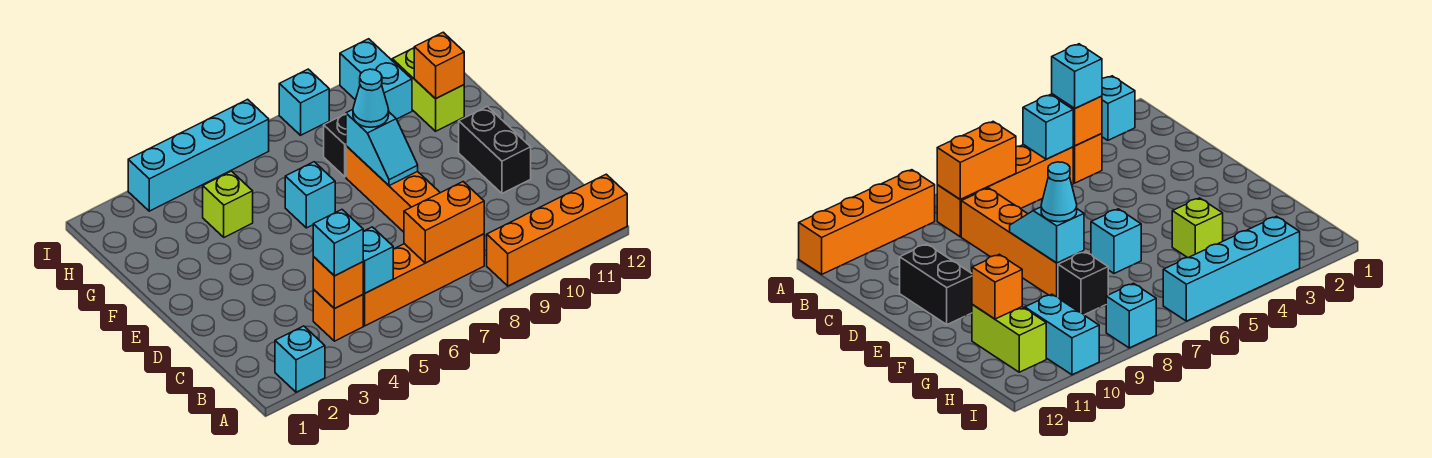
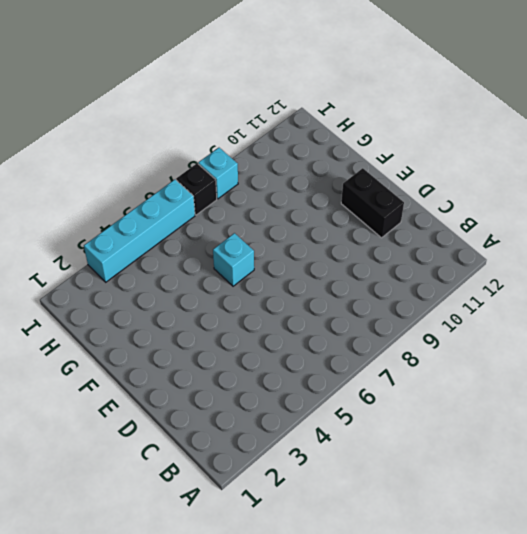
black brick I7 level 1 -> black brick G8 level 1
none -> cyan brick A2 level 1
none -> orange brick A9:A12 level 1
none -> orange brick B4 level 1

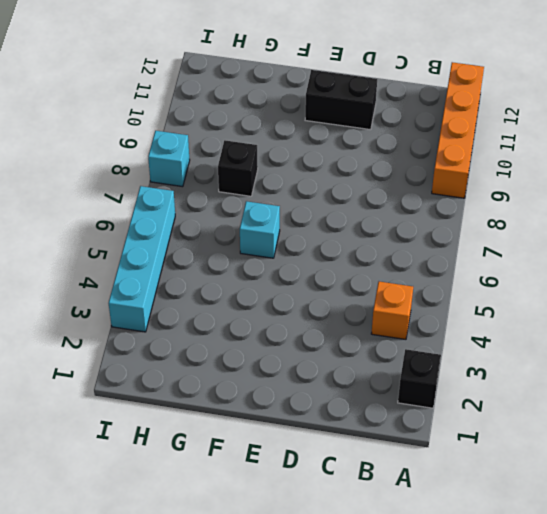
black brick A2 level 1 -> cyan brick A2 level 1
none -> orange brick B5:B8 level 1
none -> orange brick C8:F8 level 1
none -> lime brick G4 level 1

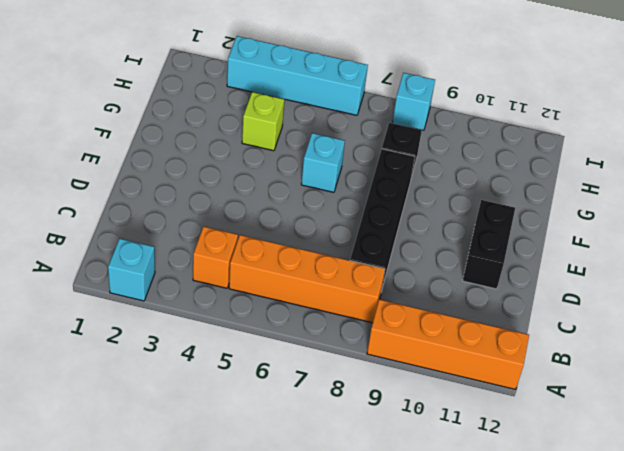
black brick C8:F8 level 1 -> orange brick C8:F8 level 1
none -> lime brick G11:H11 level 1
none -> cyan brick H10:I10 level 1
none -> orange brick B4 level 2

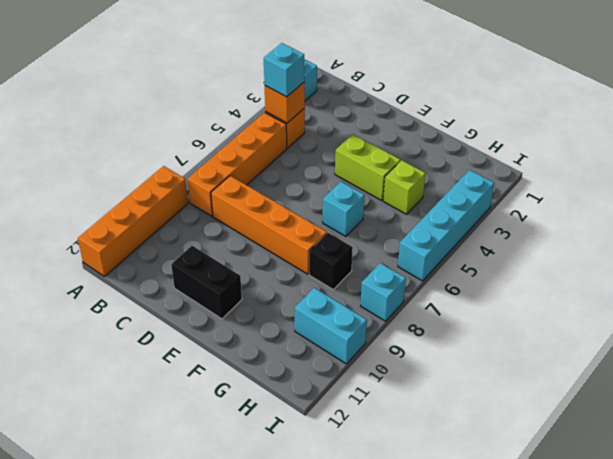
lime brick E4:F4 level 1 -> lime brick G11:H11 level 1
none -> cyan brick B5 level 2
none -> orange brick B7:B8 level 2
none -> cyan slope E8:F8 level 2 top F

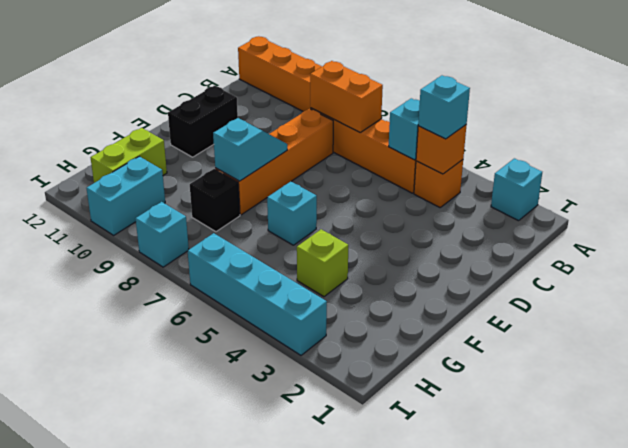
none -> orange brick G11 level 2
none -> cyan cone F8 level 3

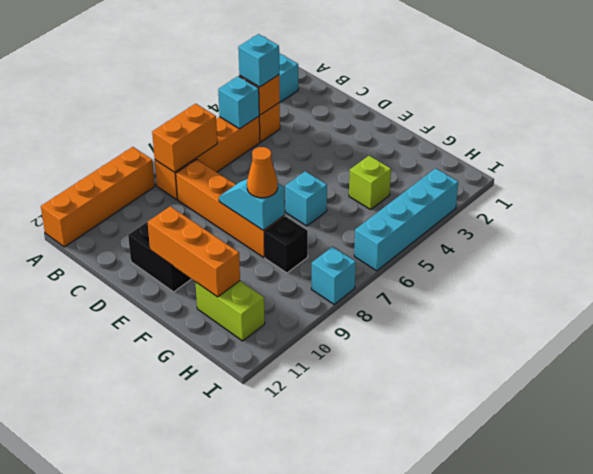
orange brick E11:G11 level 2 -> orange brick G11 level 2
orange cone F8 level 3 -> cyan cone F8 level 3
none -> cyan brick H10:I10 level 1

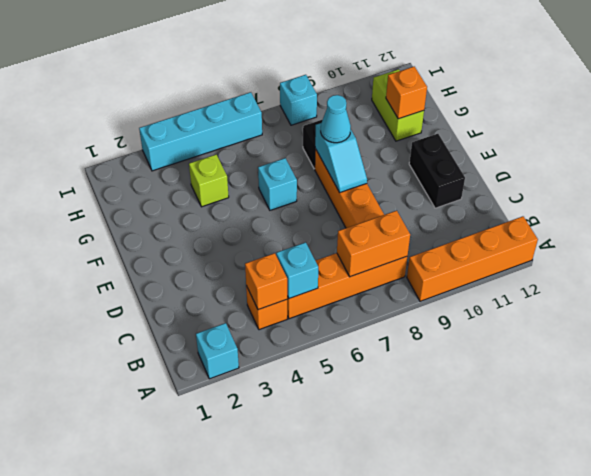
none -> cyan brick H10:I10 level 1
none -> cyan brick B4 level 3

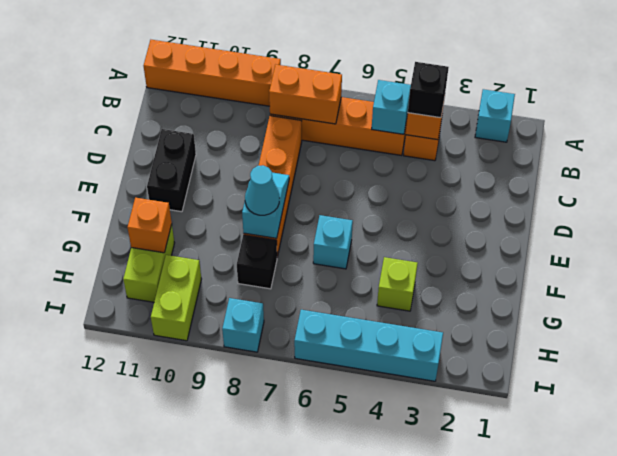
black brick B4 level 3 -> cyan brick B4 level 3
lime brick H10:I10 level 1 -> cyan brick H10:I10 level 1

